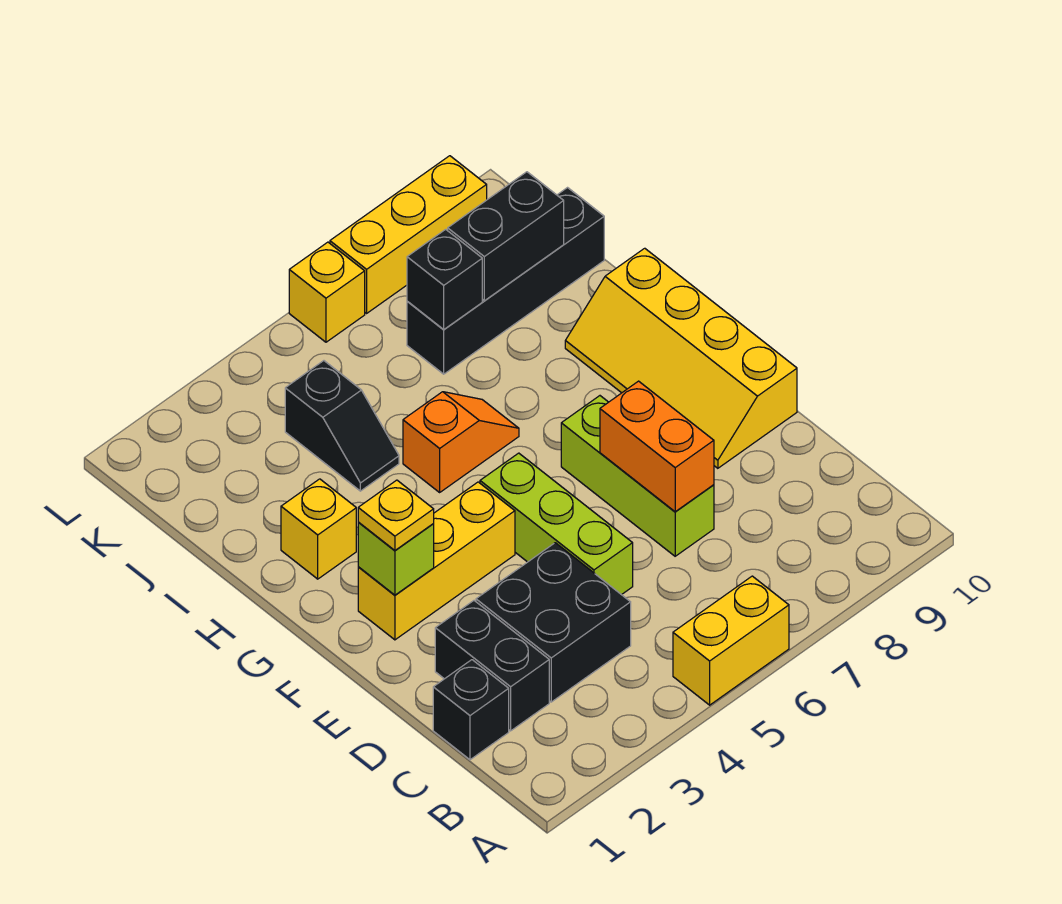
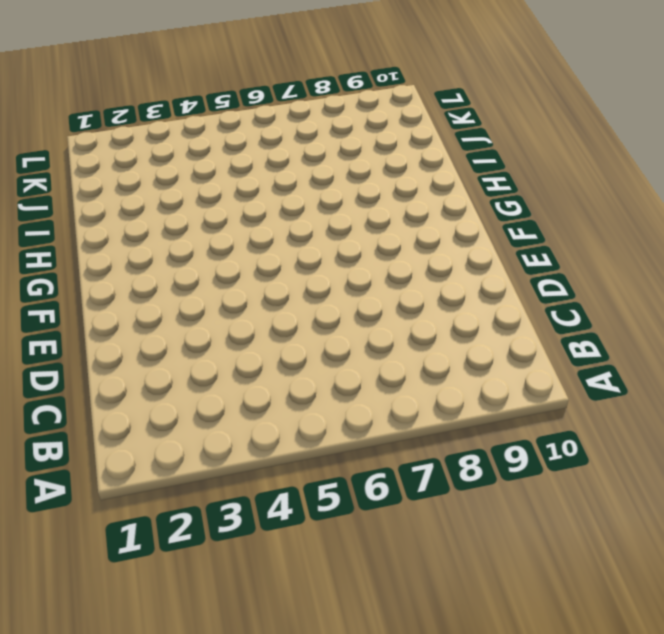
none -> yellow brick A5:A6 level 1
none -> black brick C1 level 1
none -> black brick C2:D2 level 1

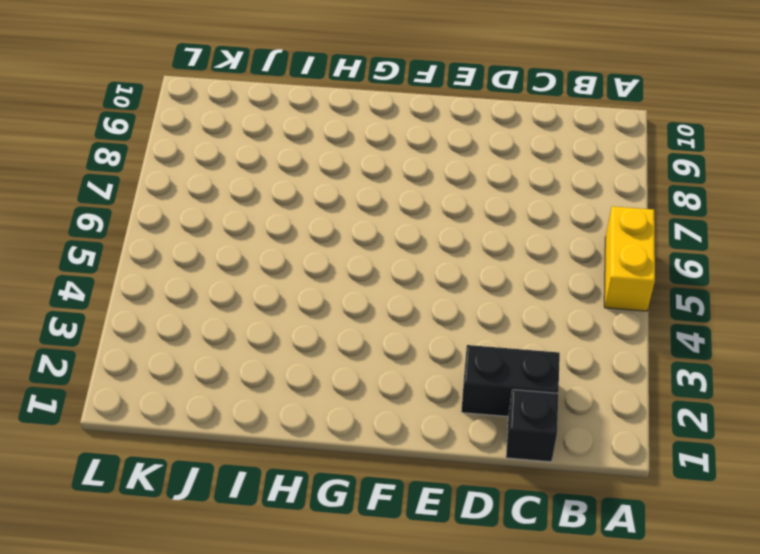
none -> black brick C3:D4 level 1
none -> lime brick D5:F5 level 1
none -> lime brick D7:F7 level 1

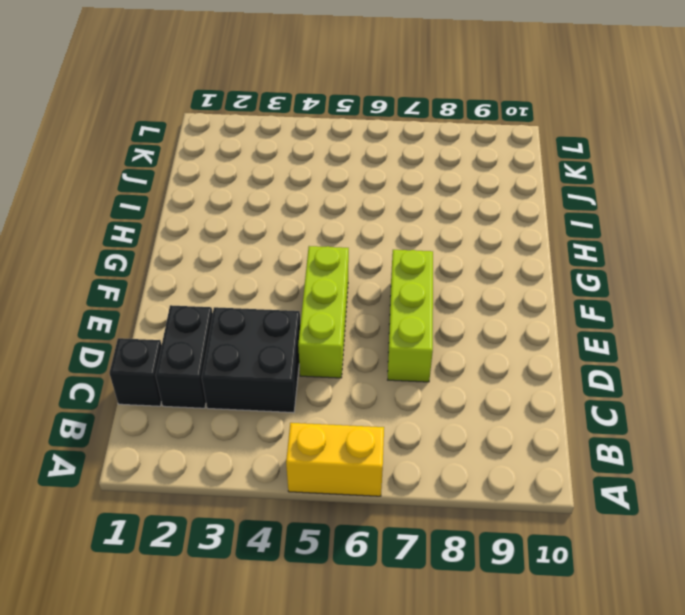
none -> yellow slope E9:H10 level 1 top 10
none -> yellow brick F2:F4 level 1
none -> yellow brick H2 level 1

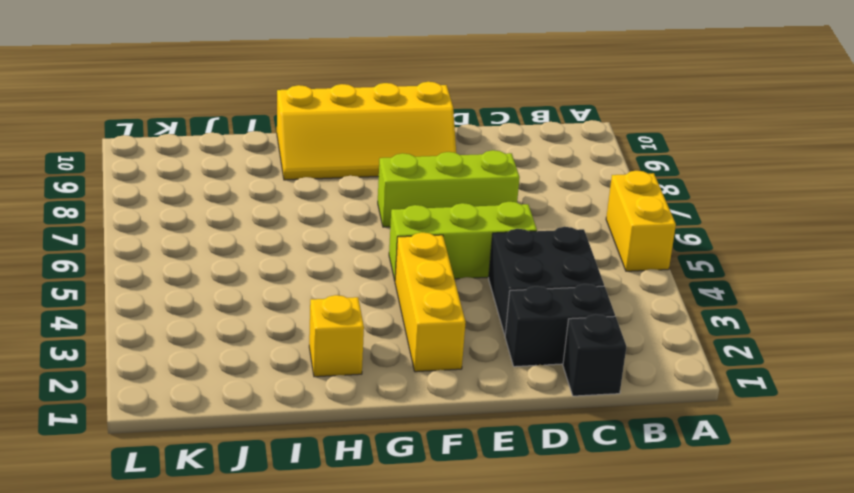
none -> orange slope H5:H6 level 1 top 5
none -> black slope I4:J4 level 1 top J
none -> black brick J7:J10 level 1

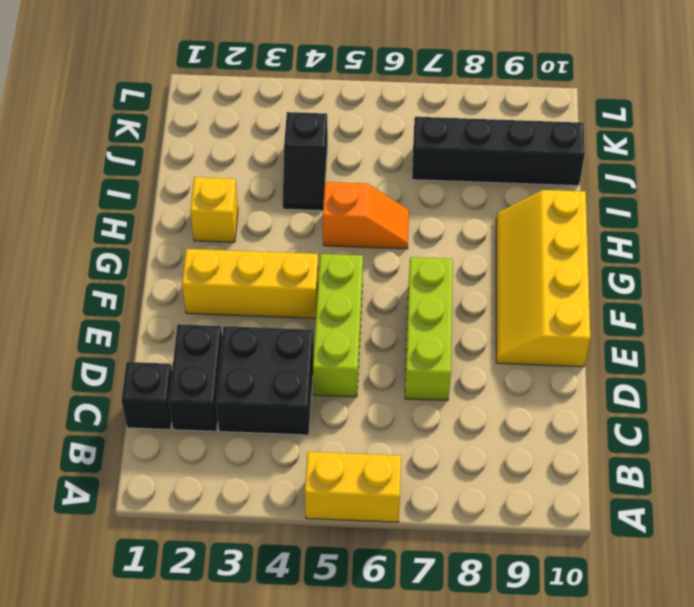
none -> yellow brick L6 level 1
none -> yellow brick L7:L9 level 1
none -> orange brick D7:E7 level 2

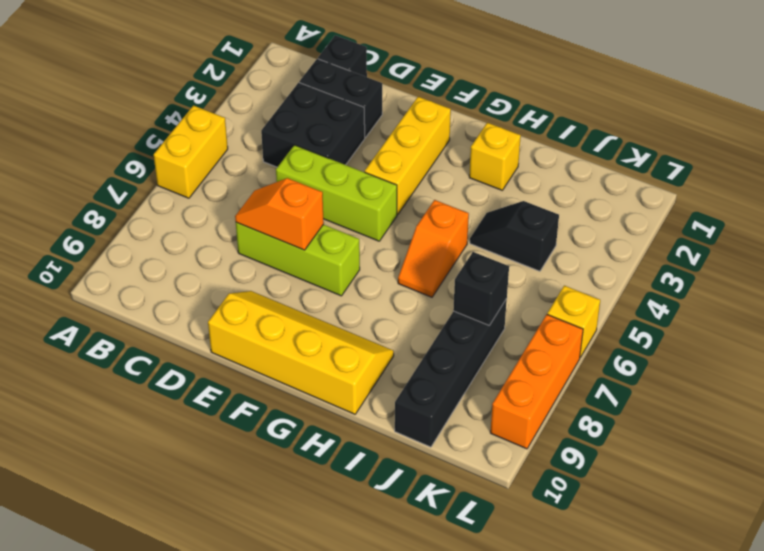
orange slope D7:E7 level 2 top E -> orange brick D7:E7 level 2
orange brick L7:L9 level 1 -> yellow brick L7:L9 level 1
none -> lime brick F2 level 2
none -> black brick J8:J9 level 2
none -> yellow plate F2 level 3

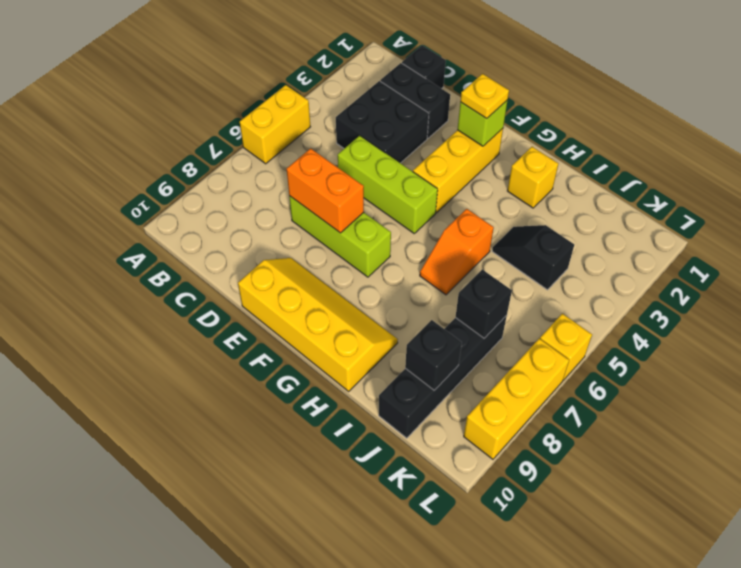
black brick J9 level 2 -> black brick J8:J9 level 2

